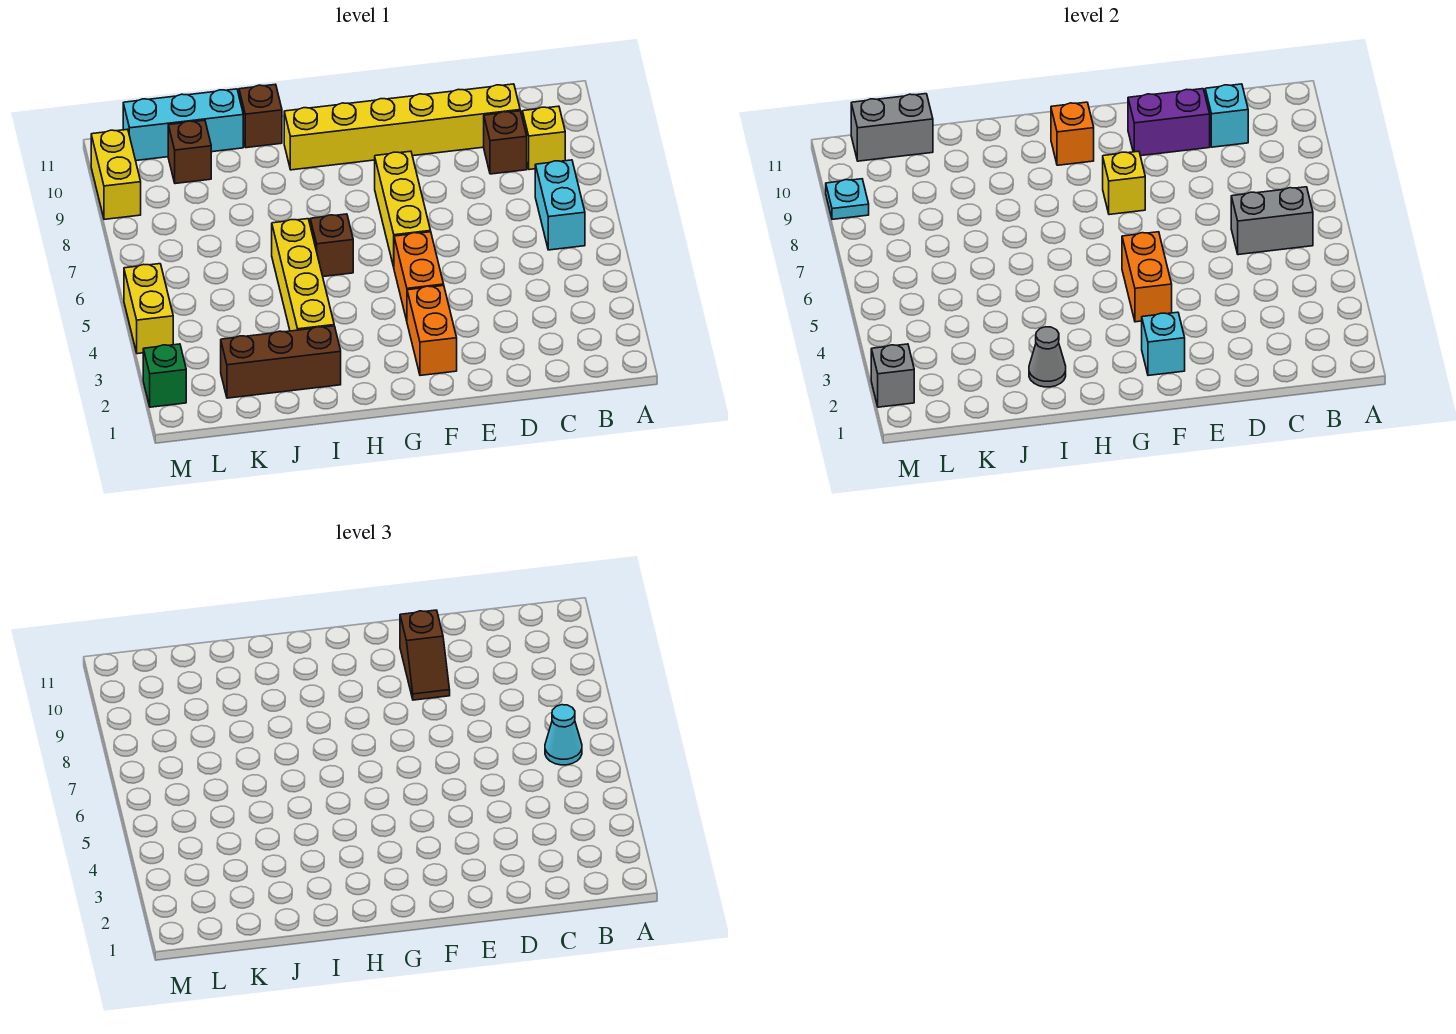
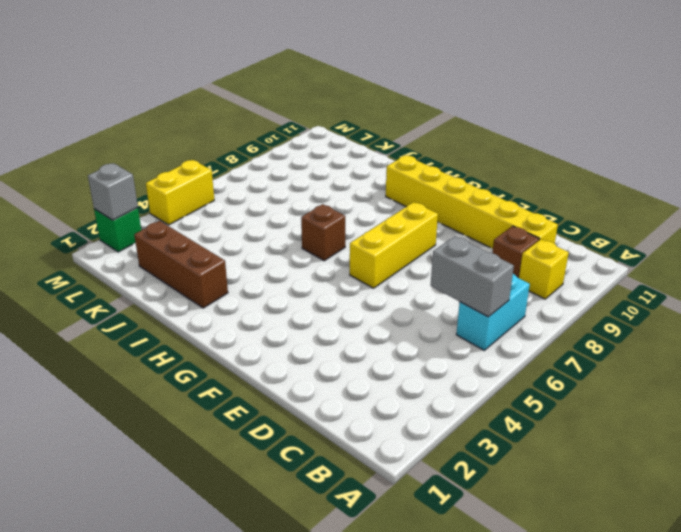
none -> orange brick F2:F3 level 1
none -> orange brick F4:F5 level 1
none -> yellow brick I3:I6 level 1

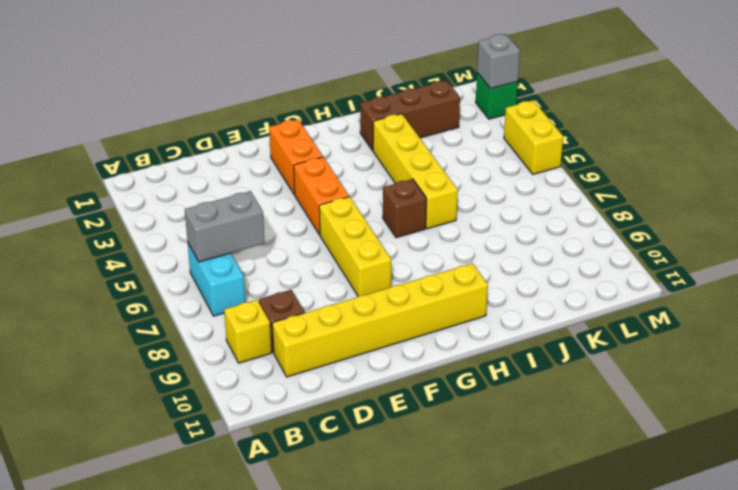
none -> brown brick I11 level 1
none -> cyan brick J11:L11 level 1
none -> brown brick K10 level 1

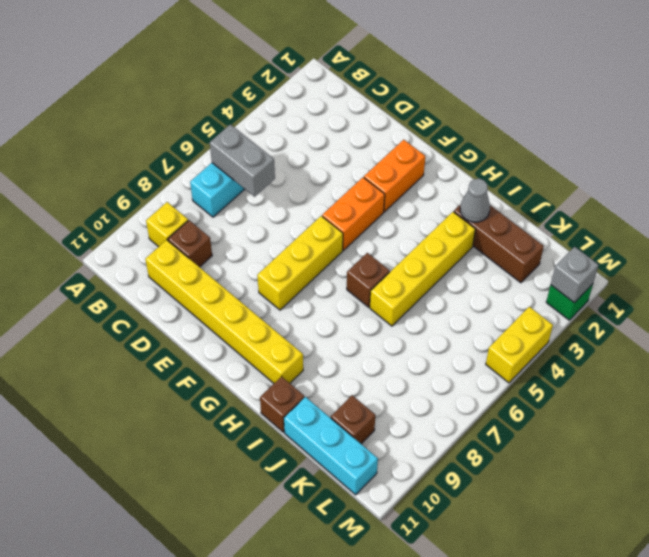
none -> yellow brick M9:M10 level 1
none -> cyan brick C10 level 2
none -> purple brick D10:E10 level 2

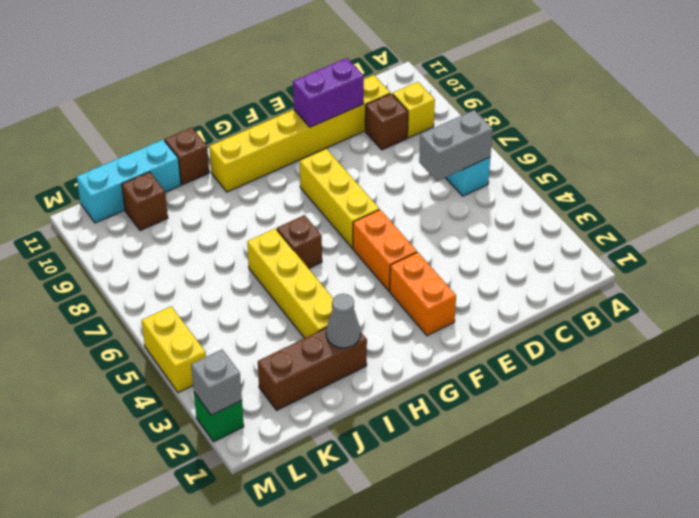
none -> yellow brick M9:M10 level 1
none -> cyan brick C10 level 2
none -> cyan brick F2 level 2

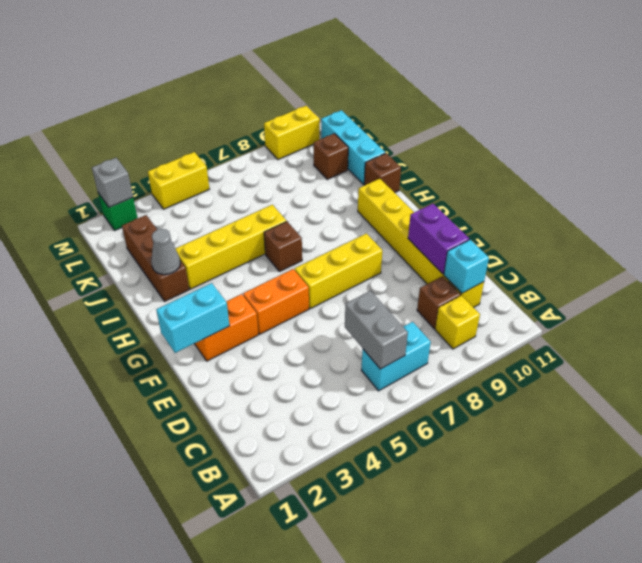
cyan brick F1:F2 level 2 -> cyan brick F2 level 2
none -> orange brick F4:F5 level 2
none -> yellow brick F8 level 2
none -> orange brick G10 level 2

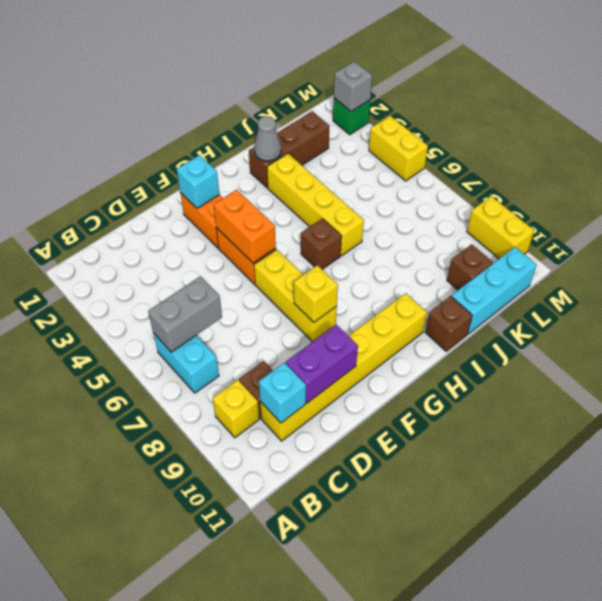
none -> orange brick G10 level 2
none -> grey brick K11:L11 level 2
none -> cyan plate M9 level 2

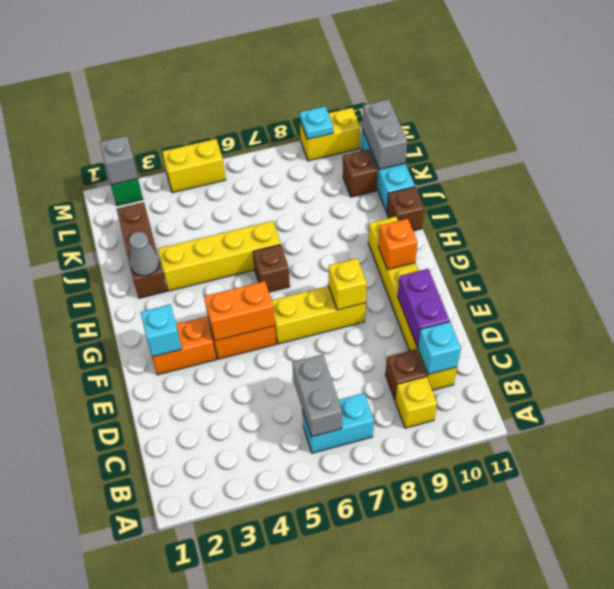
none -> cyan cone B6 level 3
none -> brown slope E9:E10 level 3 top 10

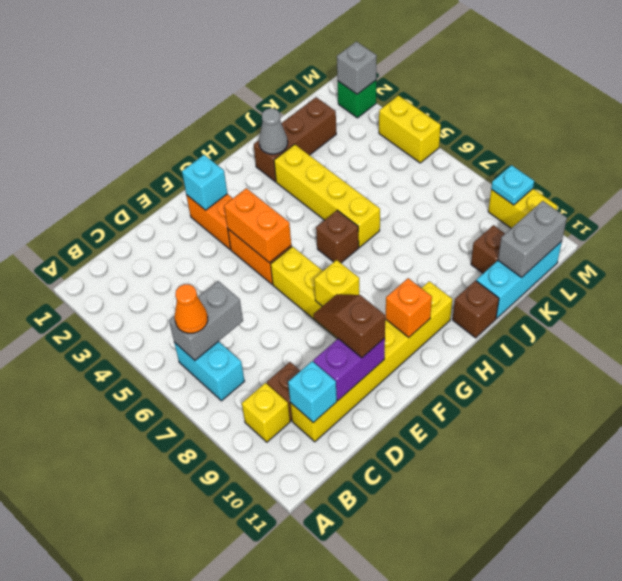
orange cone B6 level 3 -> cyan cone B6 level 3

